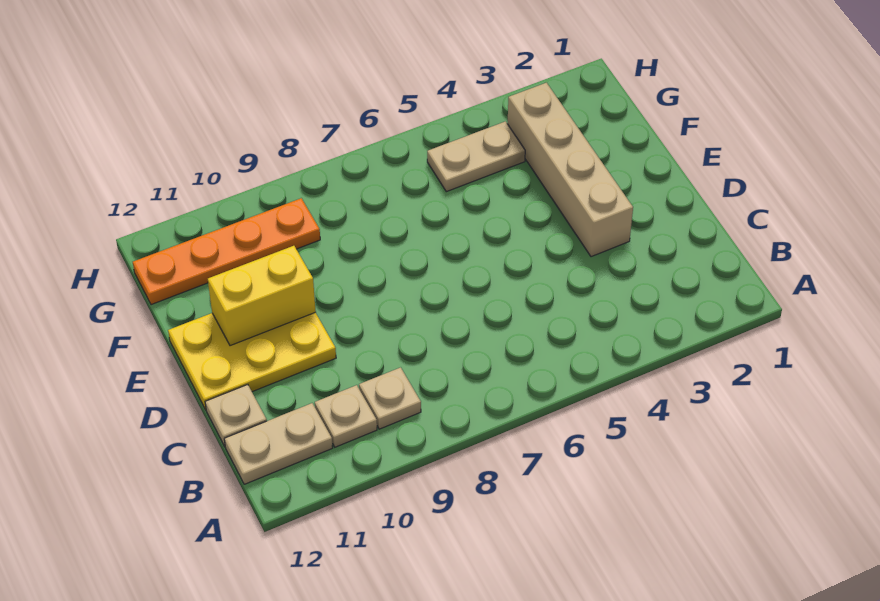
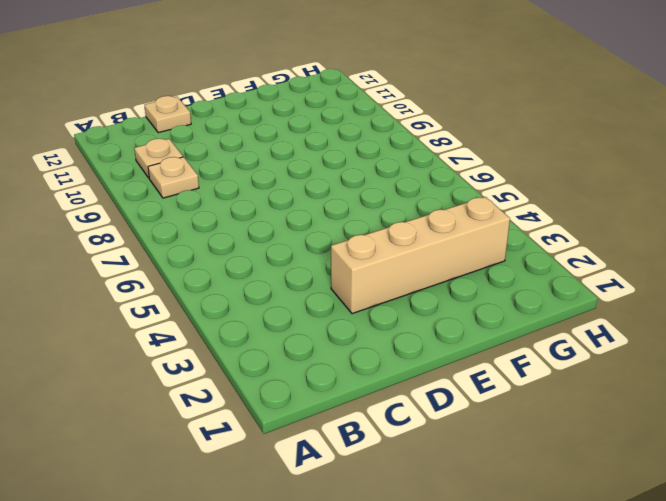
none -> tan plate B11:B12 level 1
none -> yellow plate D10:E12 level 1

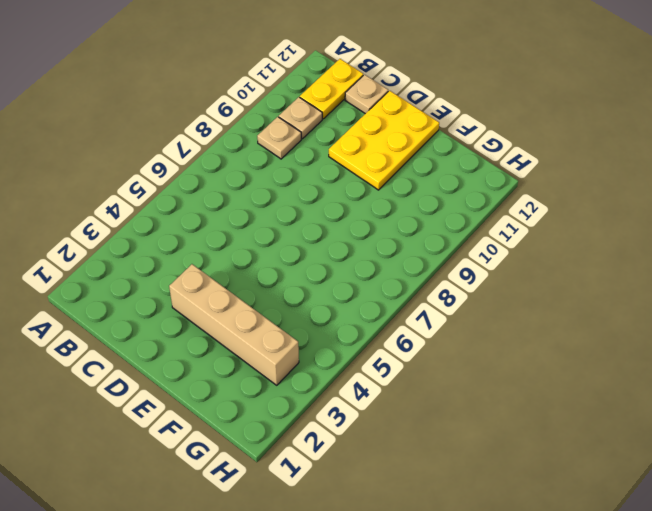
yellow plate B11:B12 level 1 -> tan plate B11:B12 level 1
none -> tan plate G4:G5 level 1
none -> orange plate G9:G12 level 1

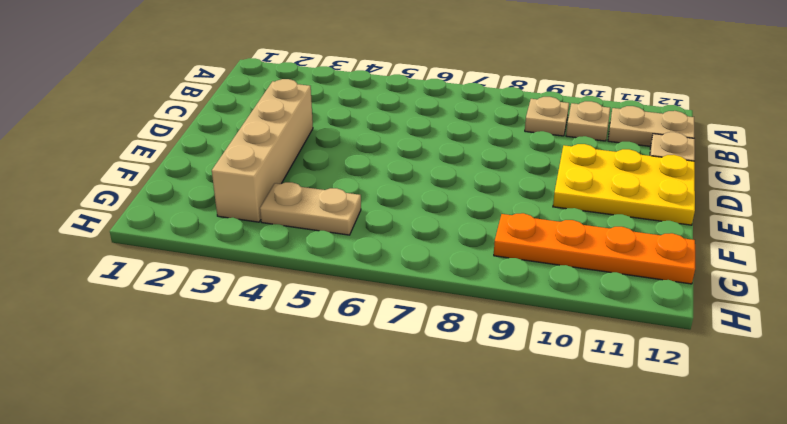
none -> yellow brick E10:E11 level 2

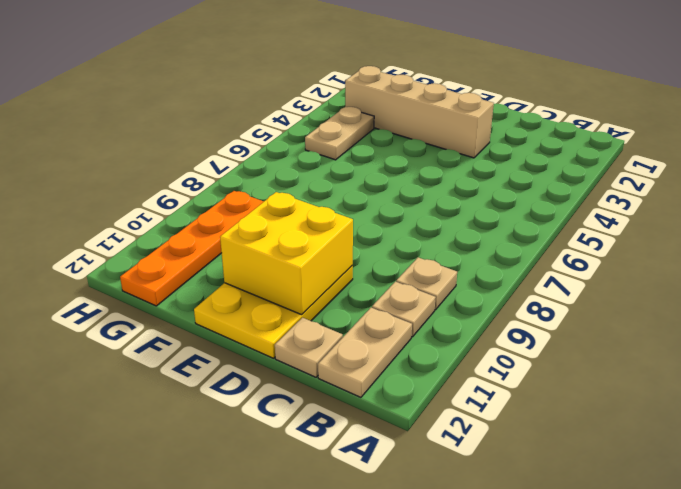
yellow brick D10:E11 level 2 -> yellow brick E10:E11 level 2

